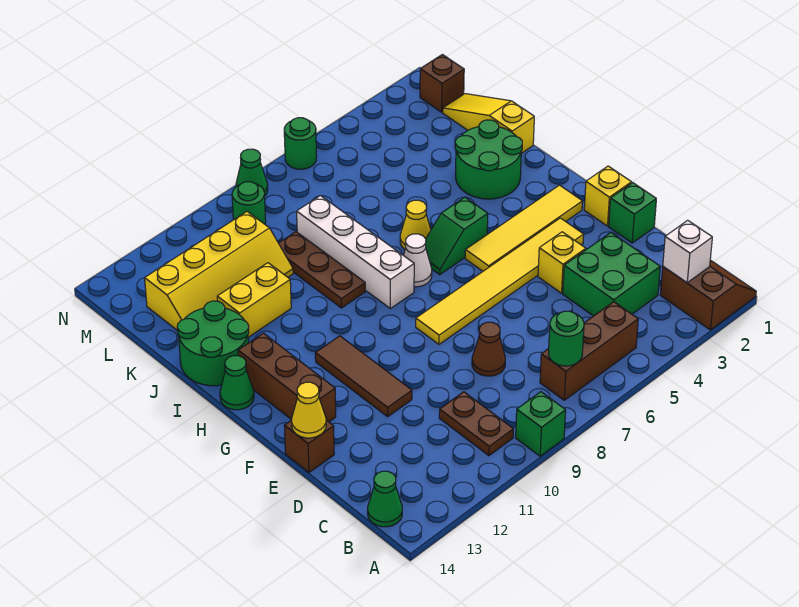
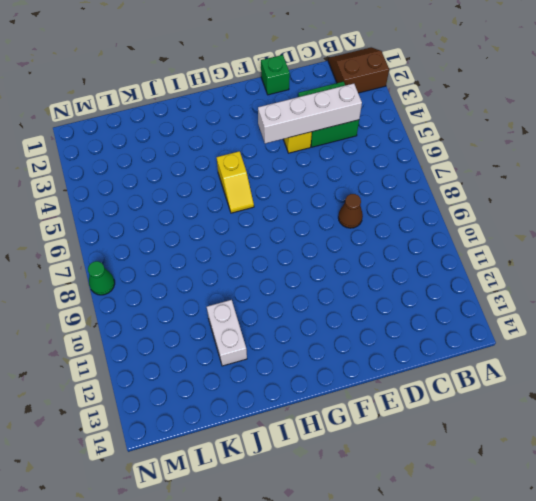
white brick C4:F4 level 2 -> white brick H8:K8 level 1
yellow slope H5:H6 level 1 top 5 -> green slope H5:H6 level 1 top 5
white brick J11:J12 level 1 -> yellow brick J11:J12 level 1
none -> green brick A9 level 1
none -> brown brick B5:B7 level 1
none -> brown plate B10:C10 level 1
none -> green cone B14 level 1

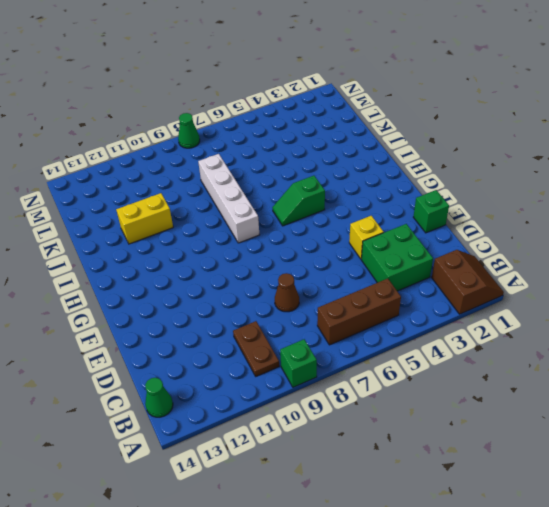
none -> brown tile E11:G11 level 1
none -> brown brick E14 level 1
none -> yellow brick F1 level 1
none -> yellow tile F3:F8 level 1

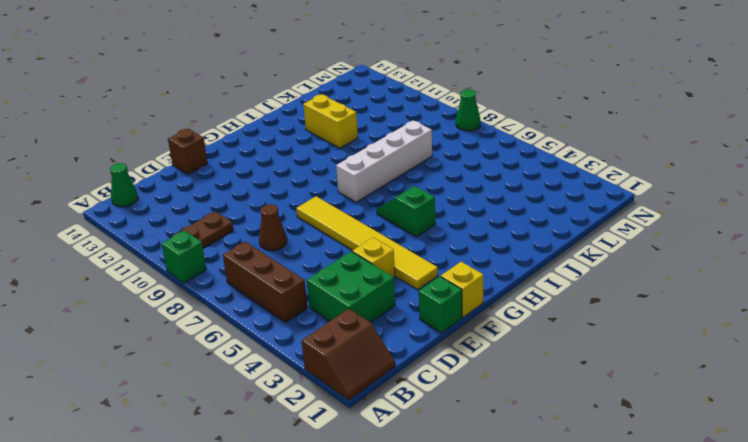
none -> brown tile E11:G11 level 1
none -> brown brick F13:H13 level 1
none -> yellow tile G2:G5 level 1
none -> white cone H7 level 1

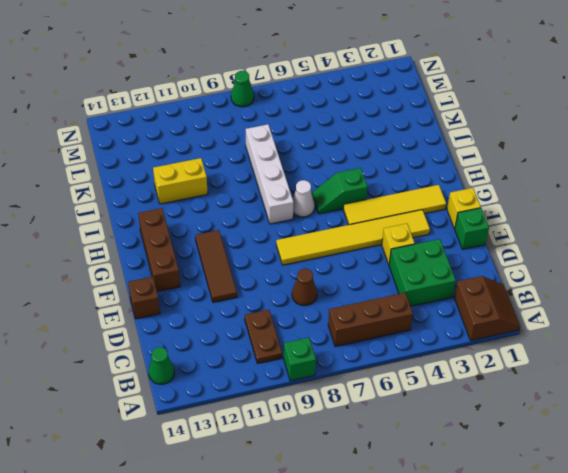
none -> green cone H14 level 1
none -> green round brick I2:J3 level 1
none -> yellow cone I6 level 1
none -> brown plate I9:K9 level 1

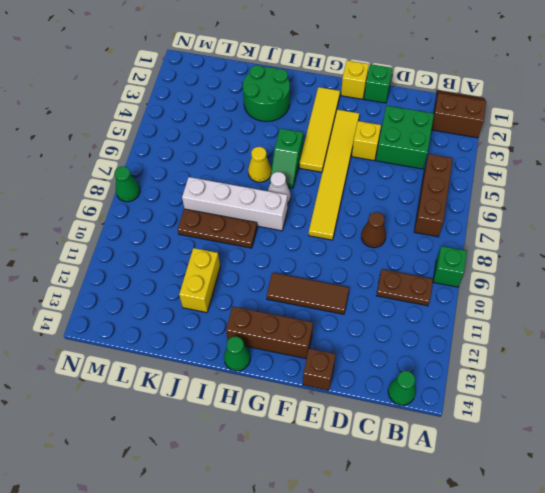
none -> green round brick I13:J14 level 1
none -> yellow slope J1:L1 level 1 top J
none -> yellow slope K10:L13 level 1 top L
none -> brown brick M1 level 1

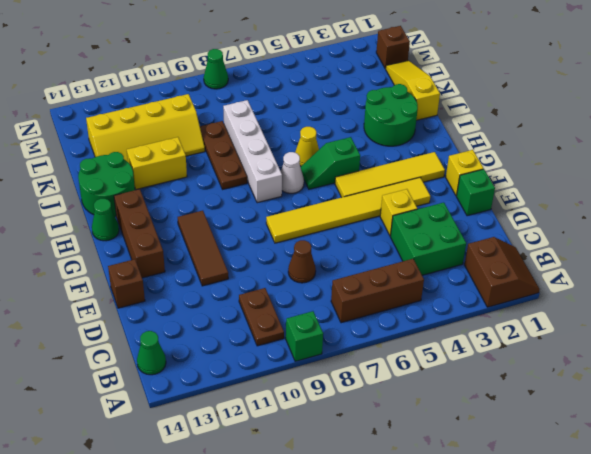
none -> green round brick M9 level 1
none -> green round brick N6 level 1
none -> white brick B2 level 2
none -> green round brick B7 level 2

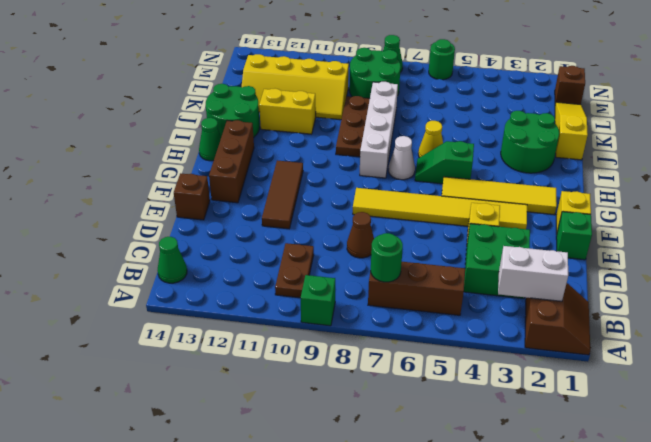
white brick B2:B3 level 2 -> white brick B2 level 2
green round brick L8:M9 level 1 -> green round brick M9 level 1
none -> yellow cone E14 level 2

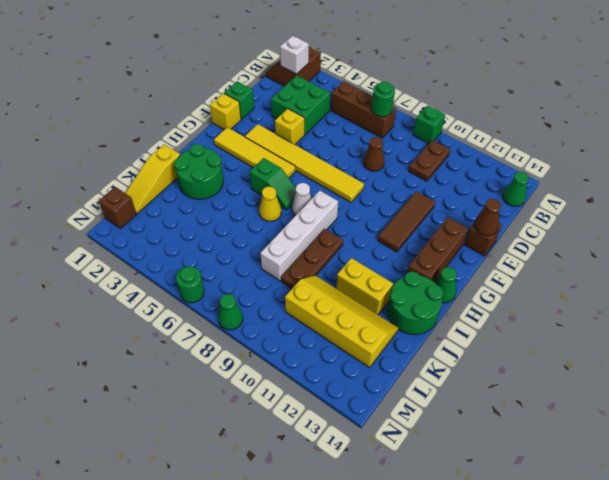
brown cone E14 level 2 -> yellow cone E14 level 2
none -> green round brick M9 level 1

